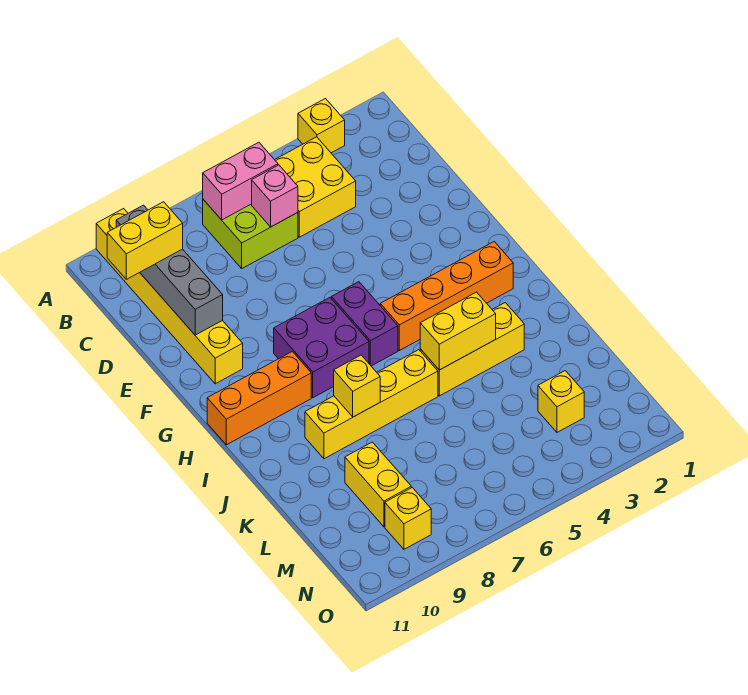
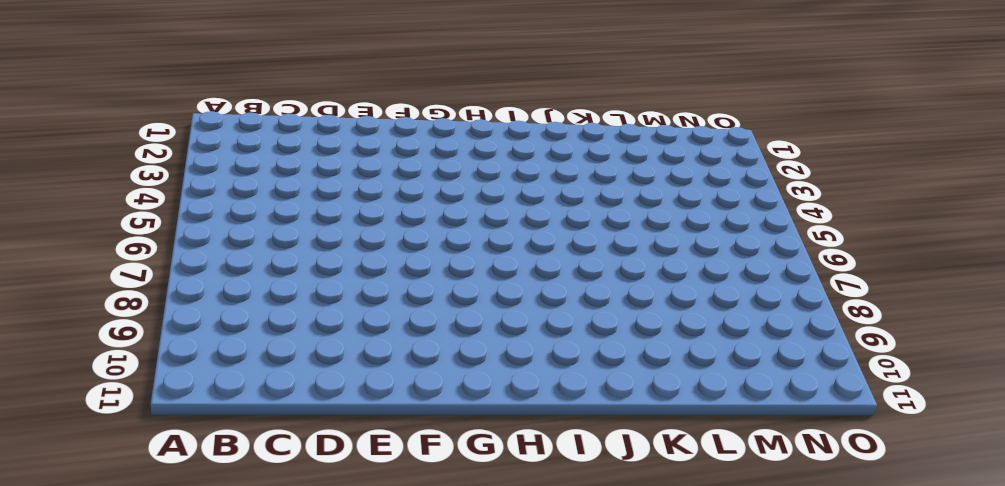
none -> yellow brick A3 level 1
none -> yellow brick A10:F10 level 1
none -> yellow brick B4:C5 level 1

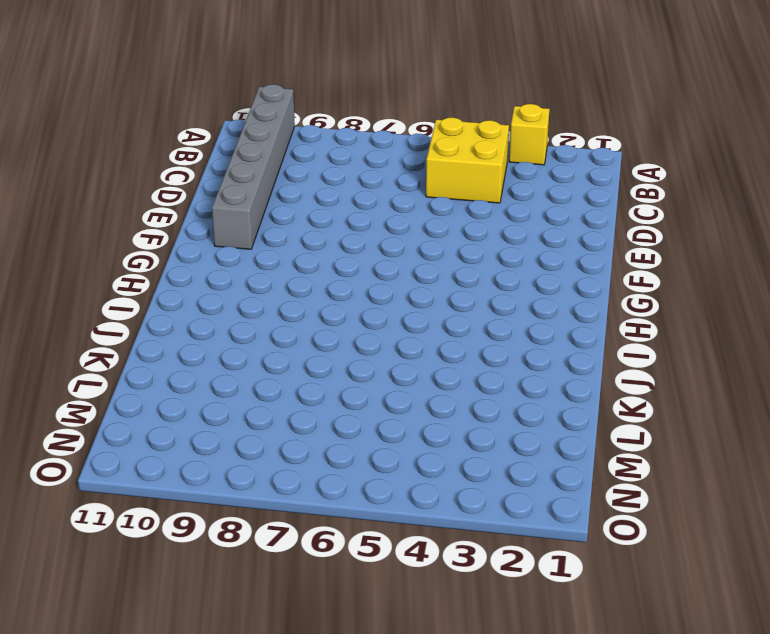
grey brick A10:F10 level 1 -> yellow brick A10:F10 level 1
none -> lime brick B6:C7 level 1
none -> purple brick G6:H6 level 1
none -> purple brick G7:H8 level 1

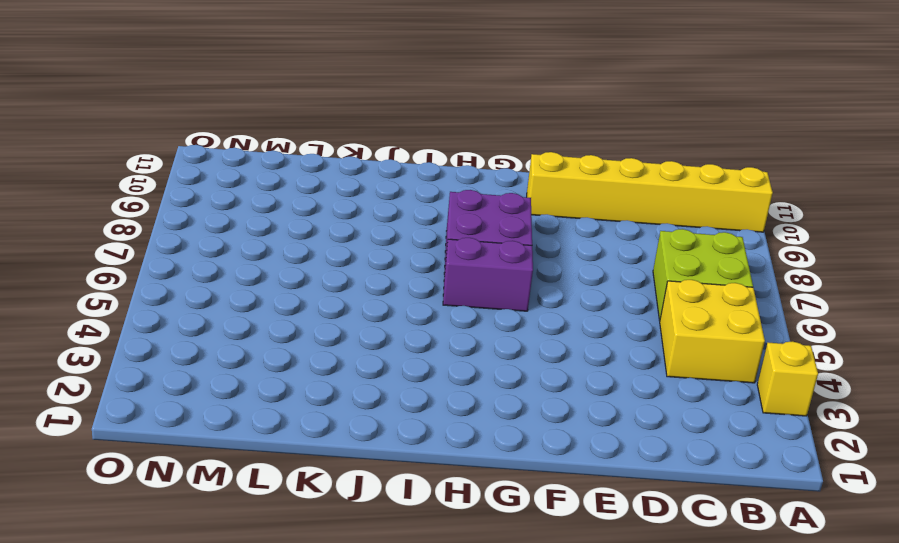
none -> orange brick H2:H5 level 1
none -> orange brick H9:H11 level 1
none -> yellow brick J3:J5 level 1

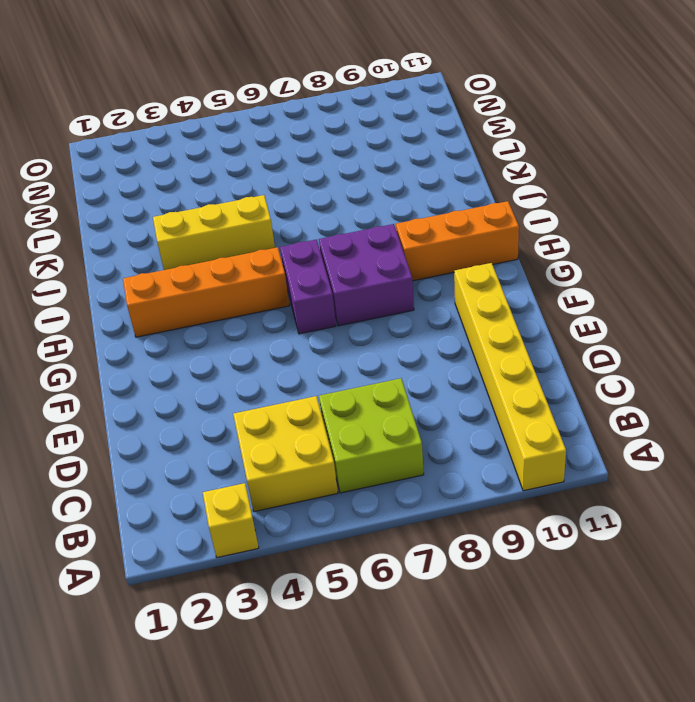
none -> yellow brick J6:J9 level 1
none -> yellow brick L9:M9 level 1
none -> yellow brick M3 level 1

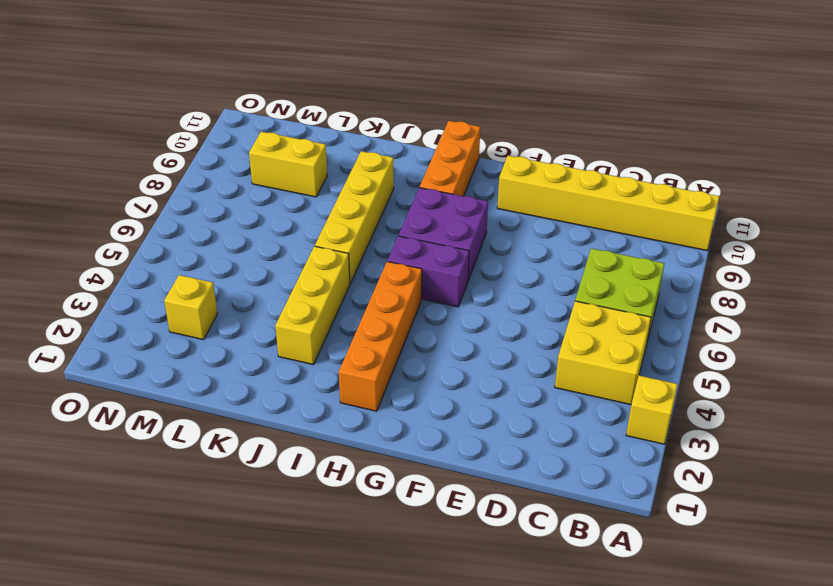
none -> yellow brick N9 level 1
none -> pink brick B6:B7 level 2
none -> grey brick B10:E10 level 2

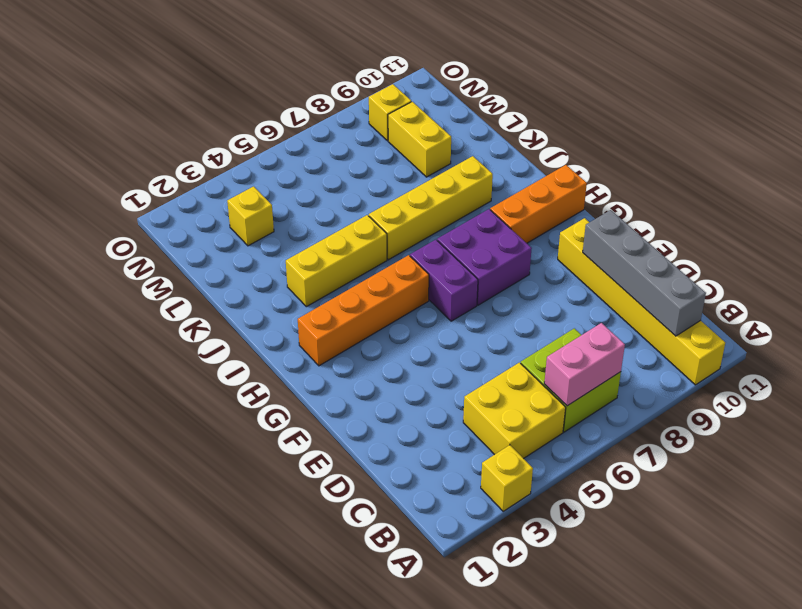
none -> pink brick C6 level 2
none -> yellow brick J4:J5 level 2
none -> yellow brick J8 level 2

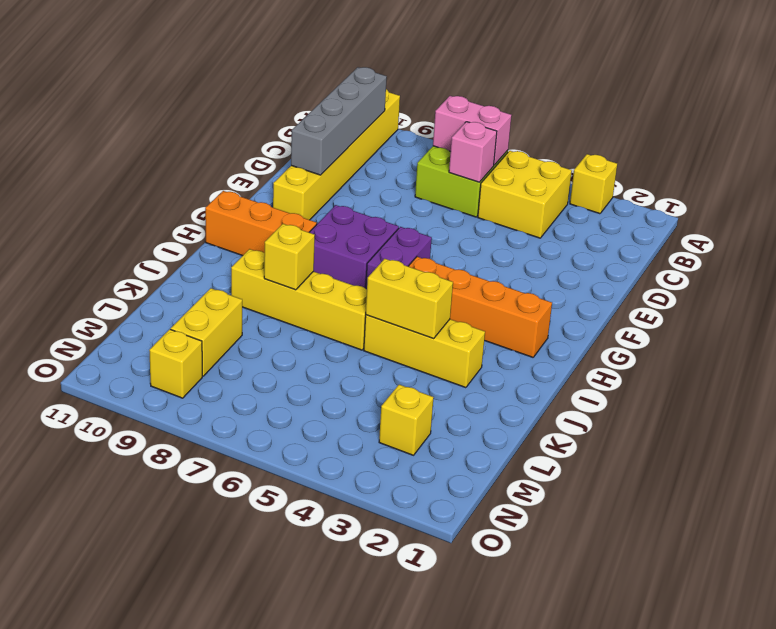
none -> yellow brick C10:C11 level 3

